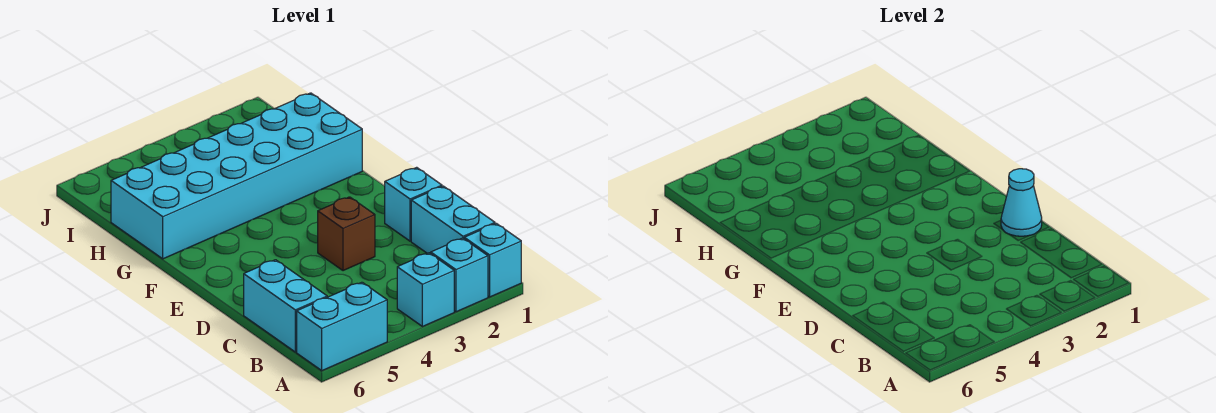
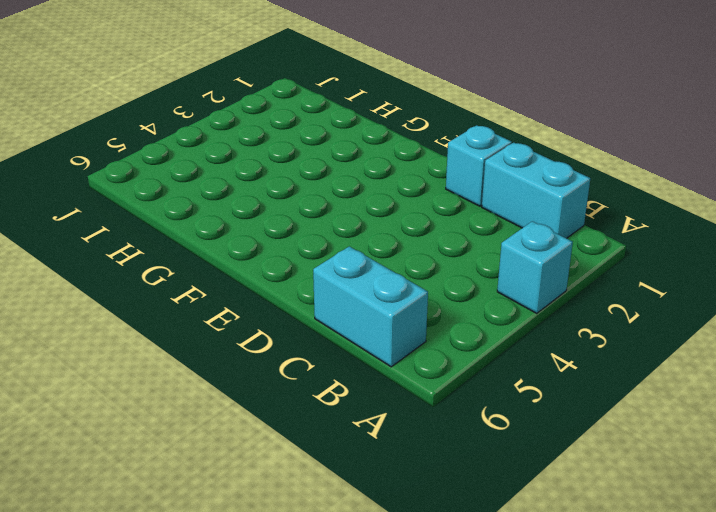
none -> cyan brick A1 level 1
none -> cyan brick A2 level 1

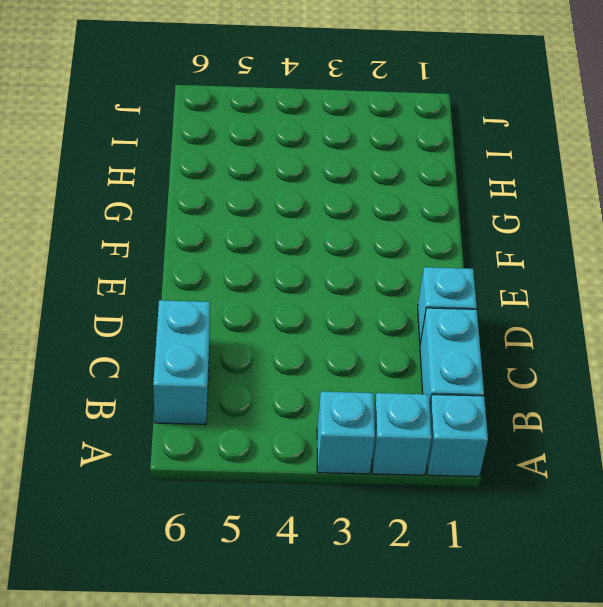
none -> cyan brick A5:A6 level 1
none -> brown brick D3 level 1

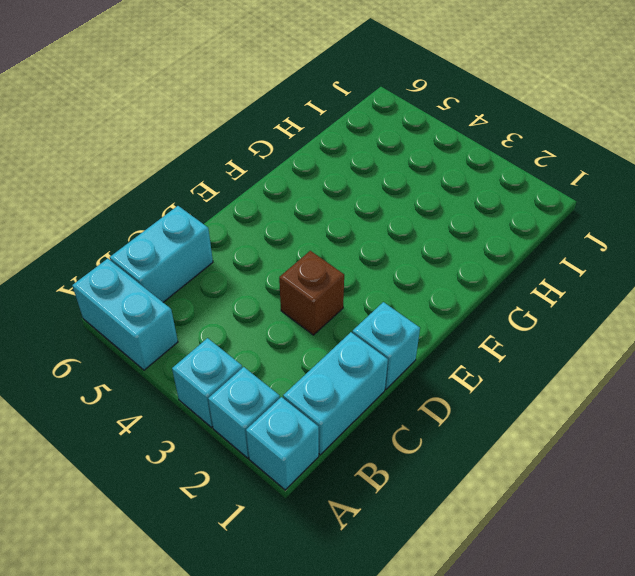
none -> cyan brick G1:H6 level 1
none -> cyan cone D1 level 2

